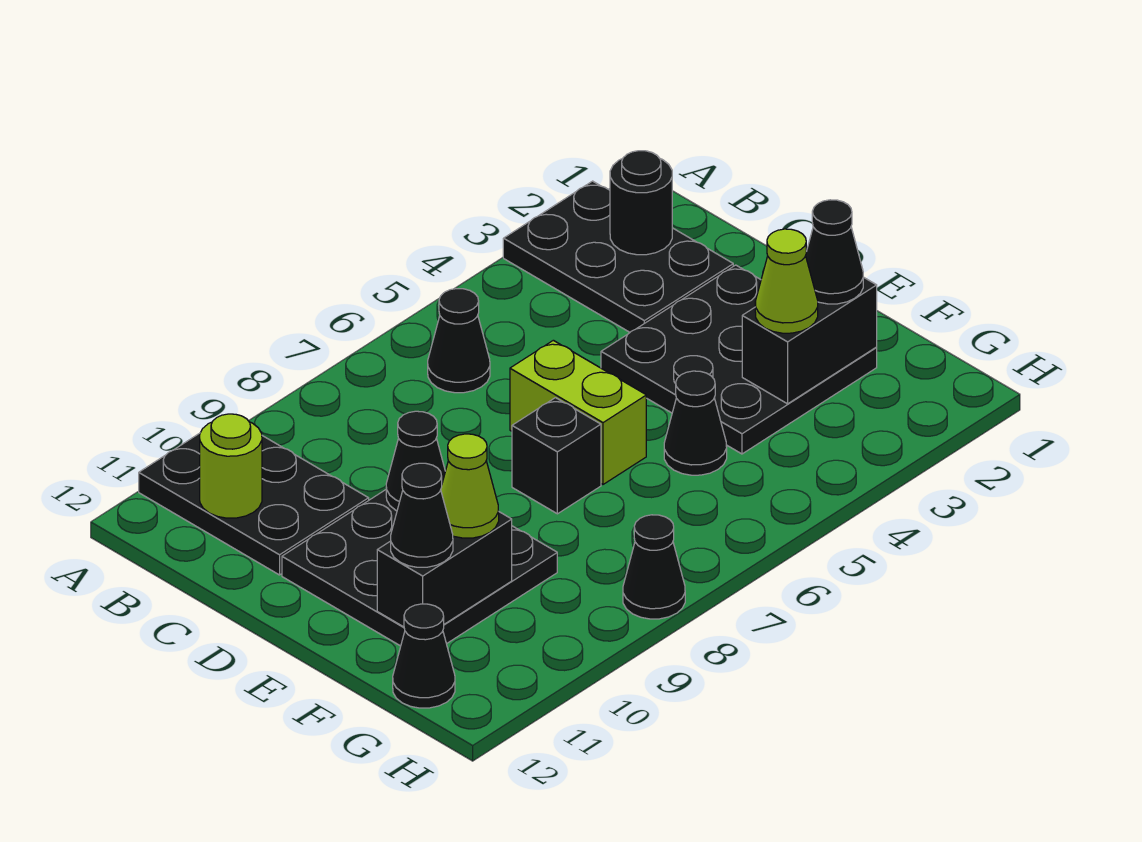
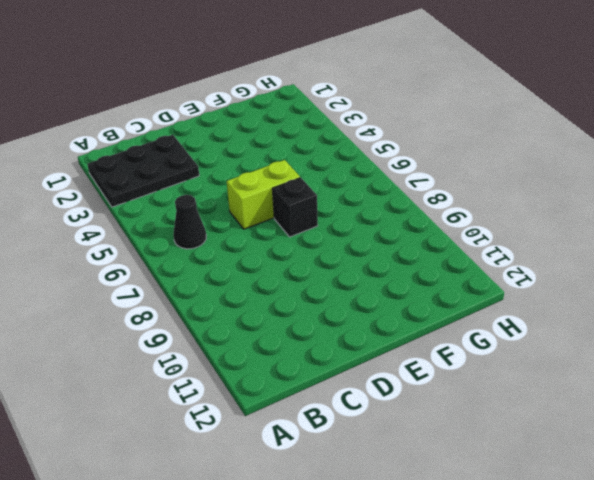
none -> black plate A10:C11 level 1
none -> black plate D2:F4 level 1
none -> black plate D9:F11 level 1

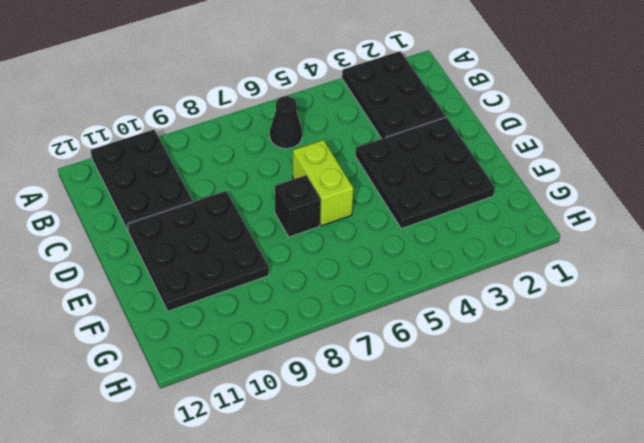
none -> black cone F5 level 1
none -> black cone G12 level 1
none -> black cone H8 level 1

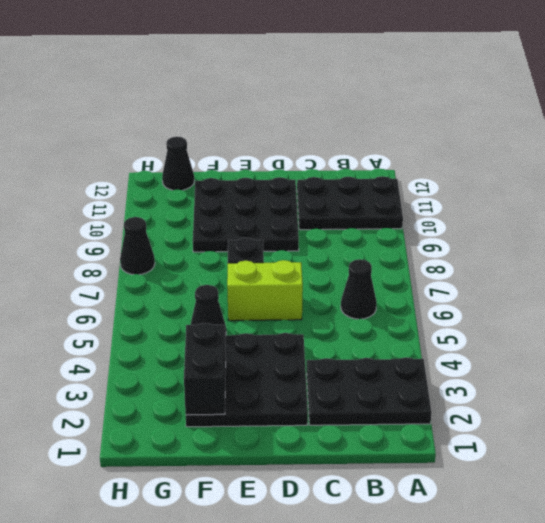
none -> black round brick B2 level 2
none -> lime round brick B11 level 2
none -> black cone D9 level 2

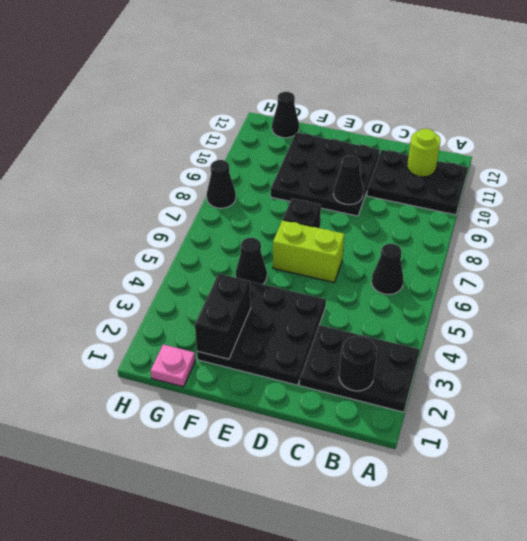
pink plate G1 level 1 -> none
none -> black brick F10:F11 level 2
none -> black cone F2 level 3
none -> lime cone F3 level 3

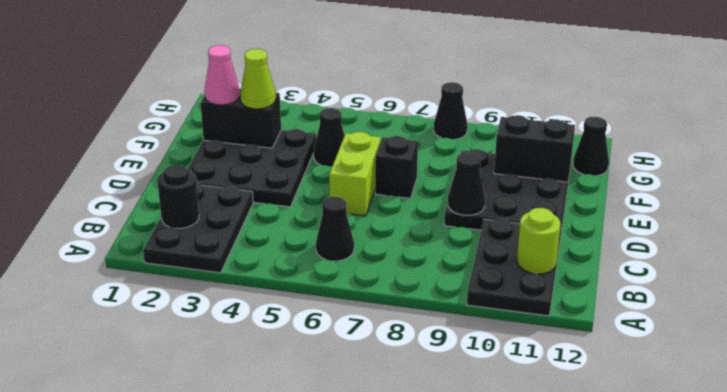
pink cone F2 level 3 -> black cone F2 level 3
none -> lime cone F10 level 3
none -> black cone F11 level 3

